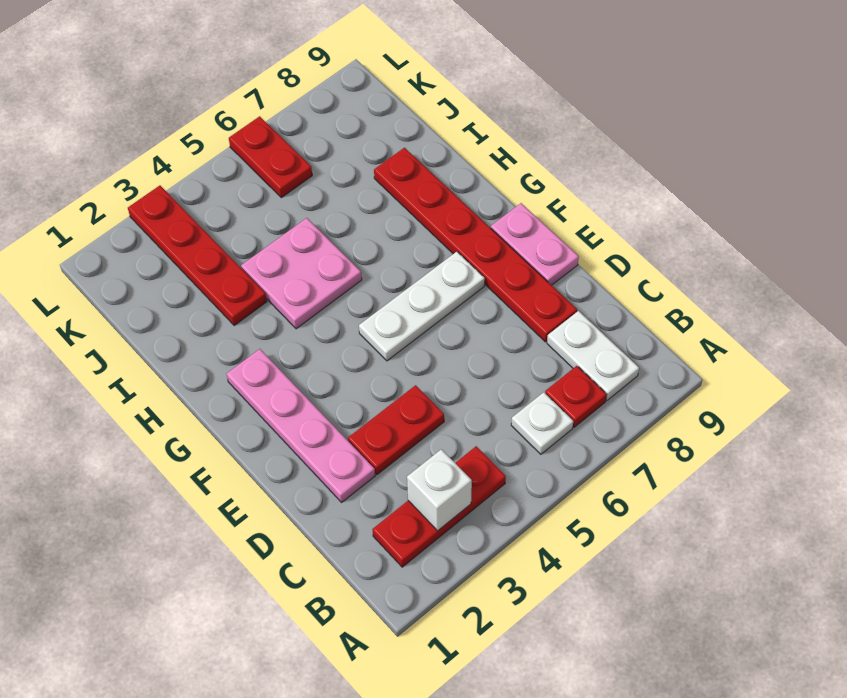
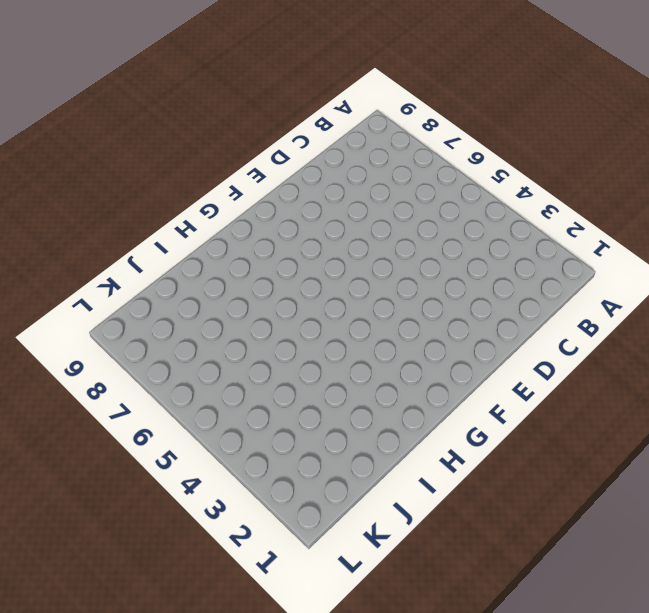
none -> red plate B2:B4 level 1
none -> white plate B6 level 1
none -> red plate B7 level 1

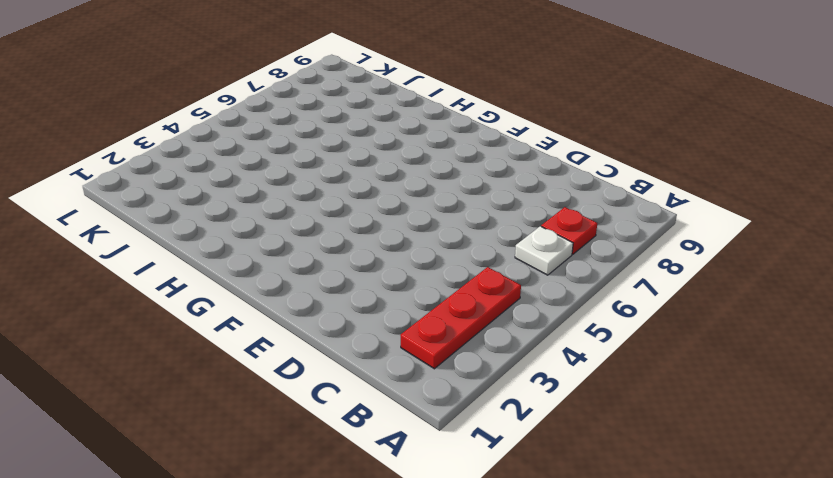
none -> white plate B8:C8 level 1
none -> pink plate D2:G2 level 1
none -> red plate D3:D4 level 1

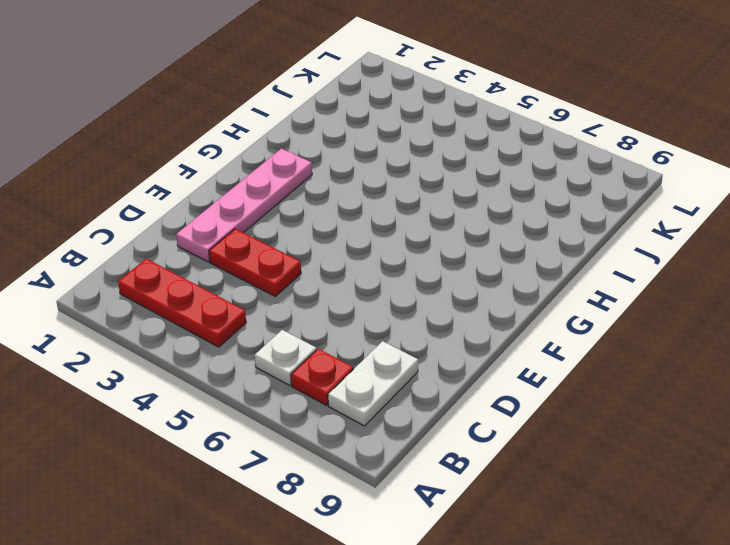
none -> red plate D8:I8 level 1
none -> pink plate E9:F9 level 1
none -> white plate F5:F7 level 1

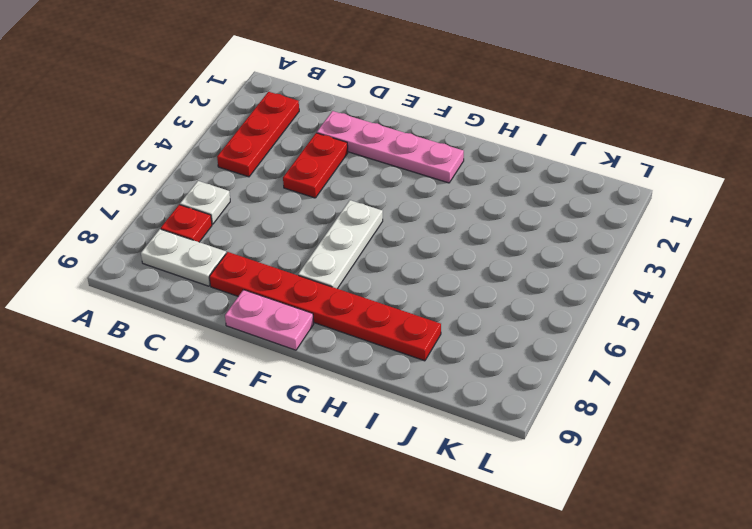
none -> pink plate H4:I5 level 1
none -> red plate I3:L3 level 1
none -> red plate K6:L6 level 1

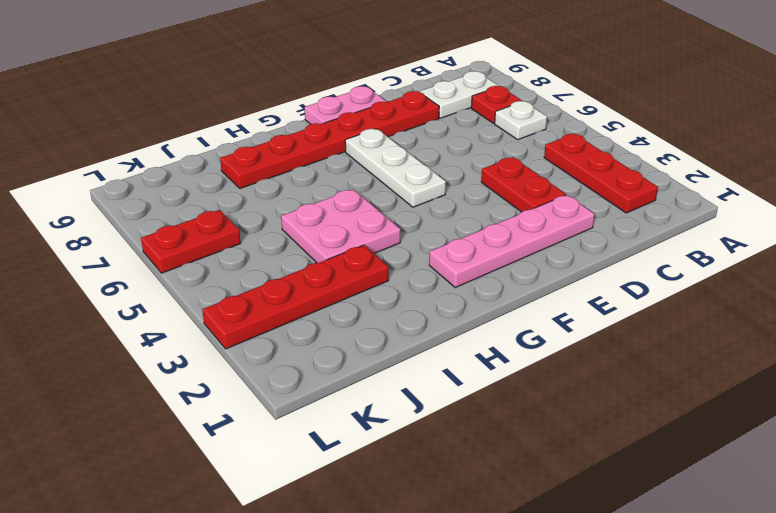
none -> white brick B3 level 2

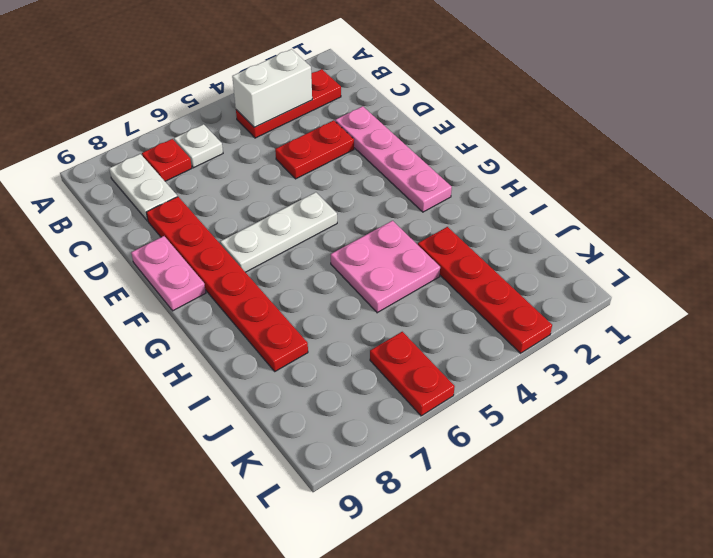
white brick B3:B4 level 2 -> white brick B3 level 2

